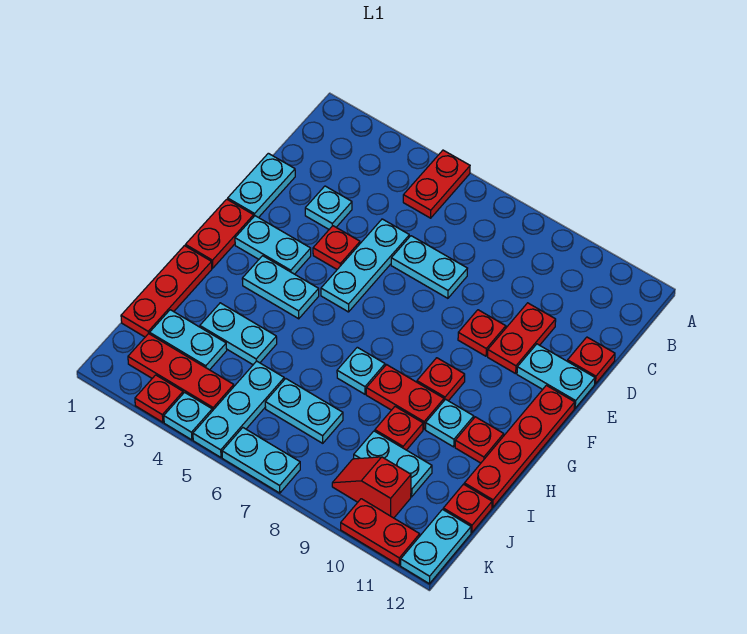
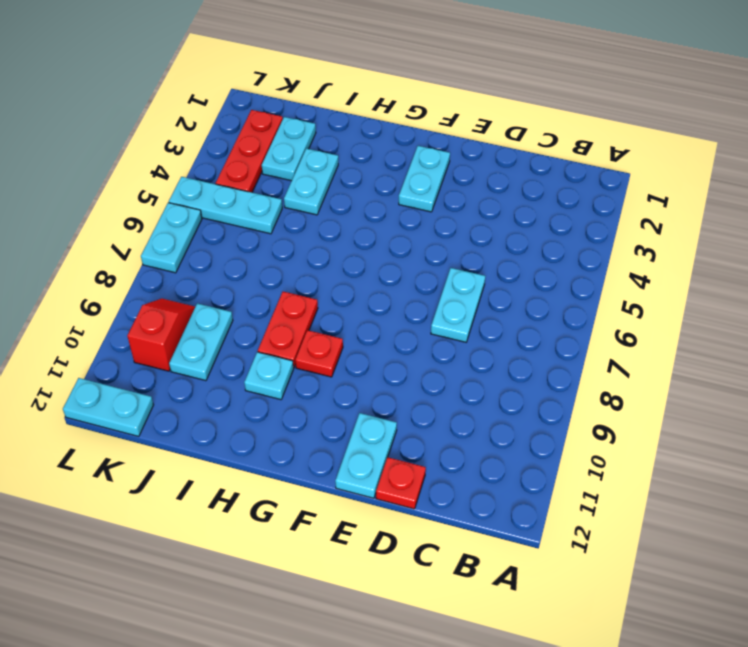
none -> red plate A5:B5 level 1
none -> cyan plate D1:E1 level 1
none -> cyan plate D3 level 1
none -> cyan plate D5:F5 level 1

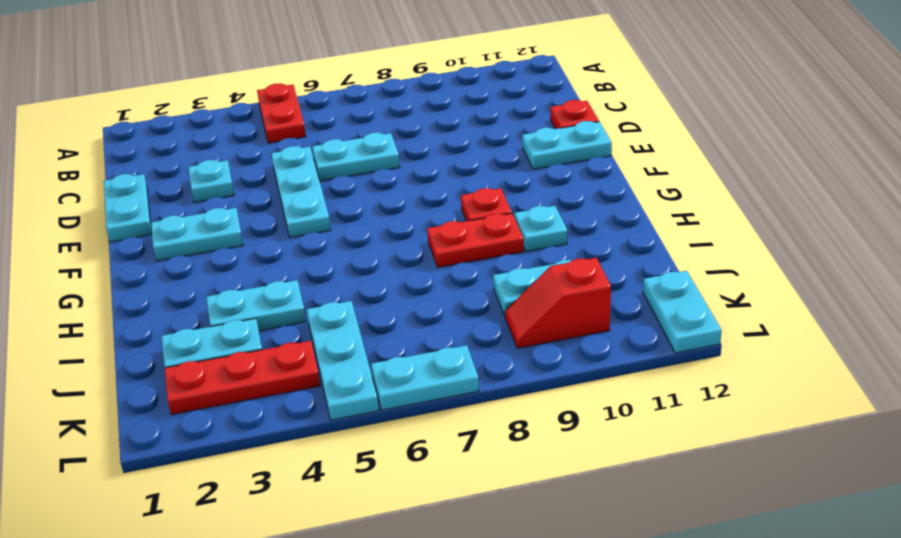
none -> red plate D10:E10 level 1
none -> red plate E4 level 1
none -> red plate E9 level 1
none -> red plate F1:G1 level 1

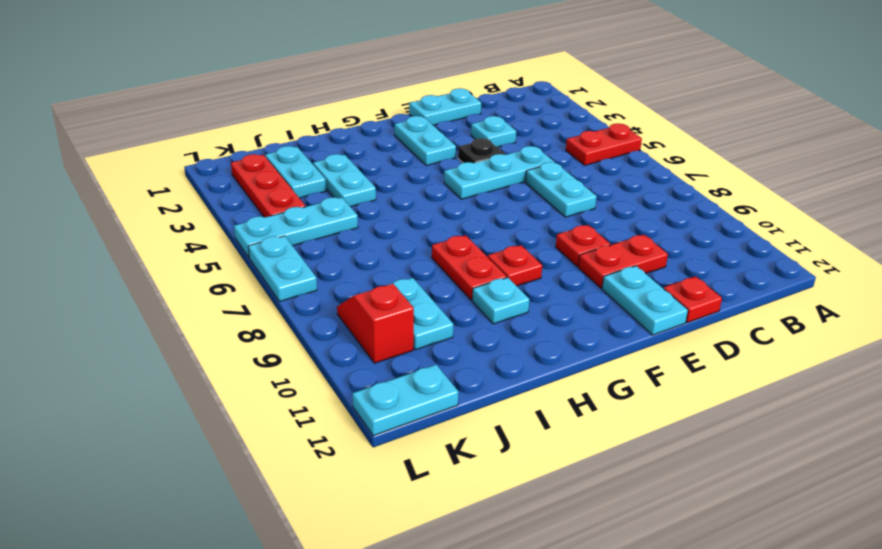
black plate E4 level 1 -> red plate E4 level 1
none -> red plate F1:G1 level 1
none -> red plate F12:I12 level 1
none -> cyan plate G3:G4 level 1
none -> red plate H1:J1 level 1

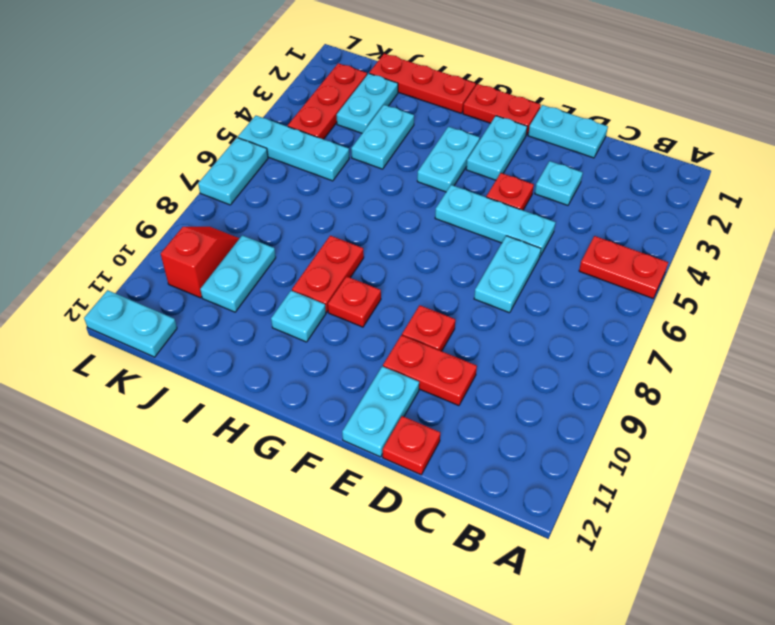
none -> red plate F12:I12 level 1
none -> cyan plate H7 level 1
none -> red plate H11 level 1
none -> red plate I9 level 1

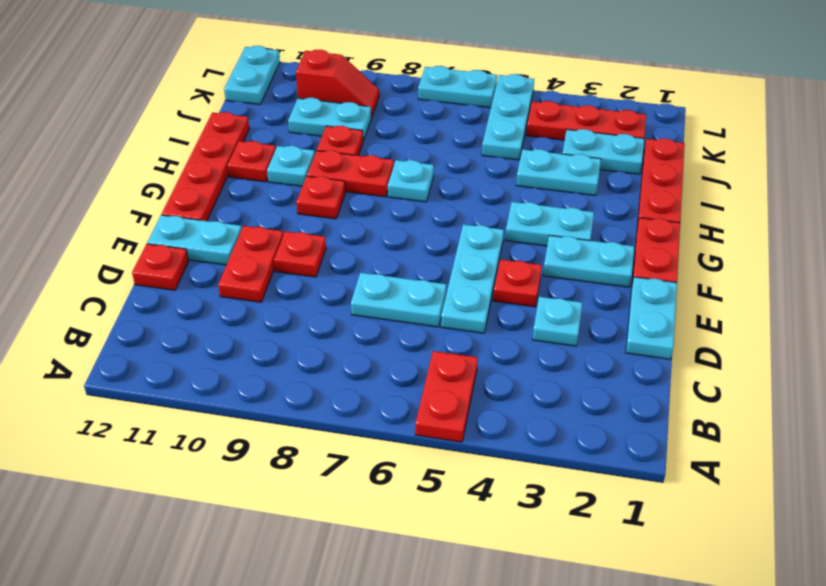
none -> cyan plate J6:J7 level 1
none -> red plate J12 level 1
none -> red plate L3 level 1
none -> cyan plate L4 level 1

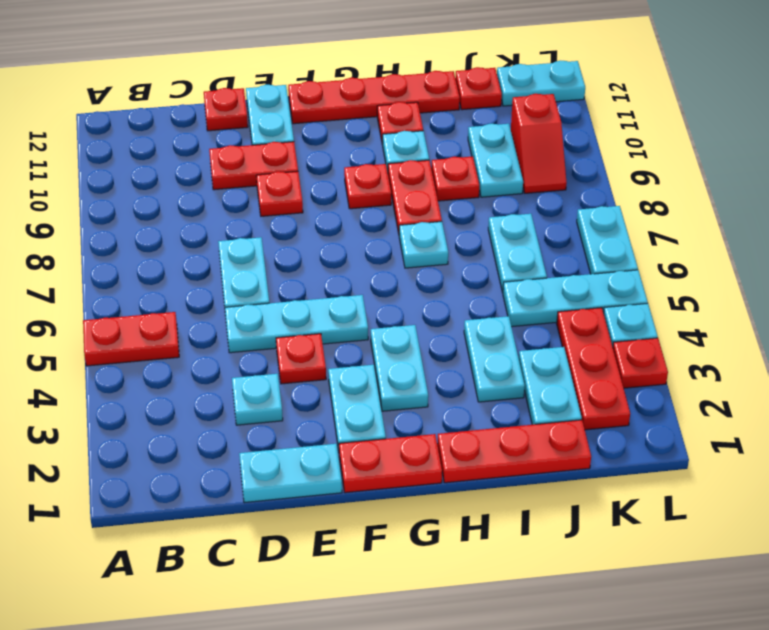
none -> red plate L10:L11 level 1

